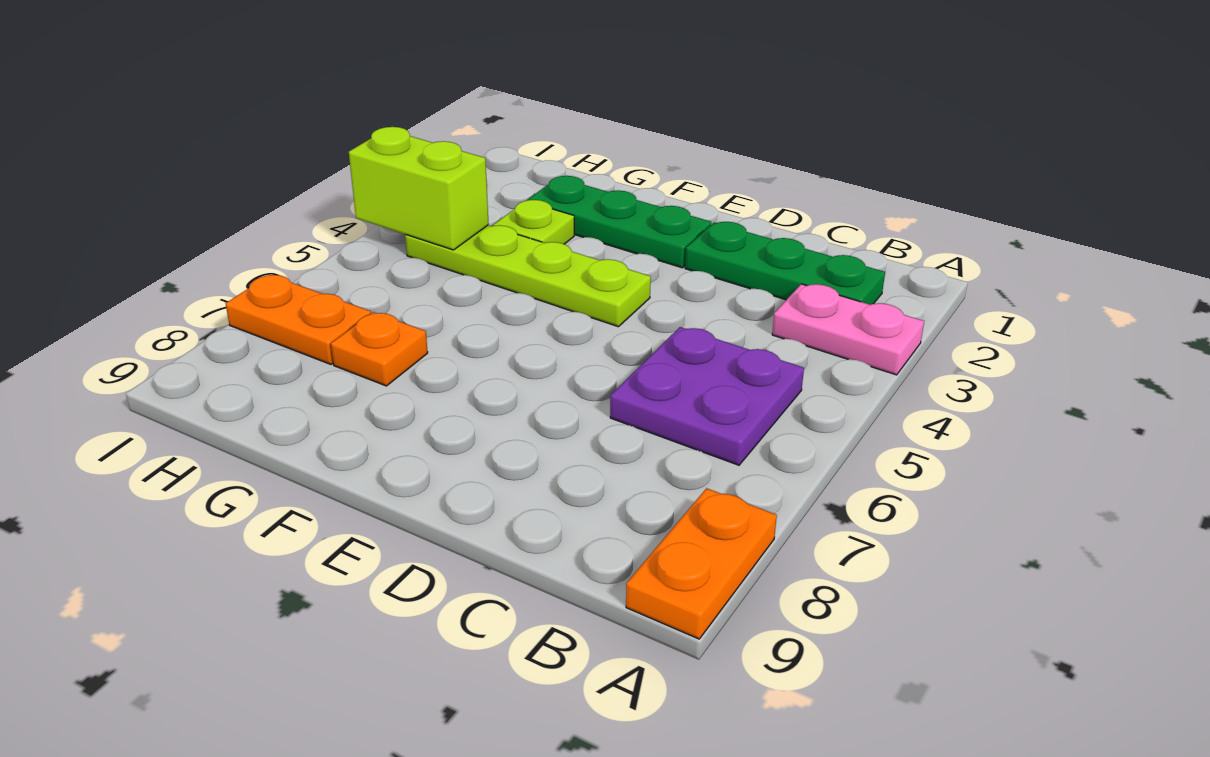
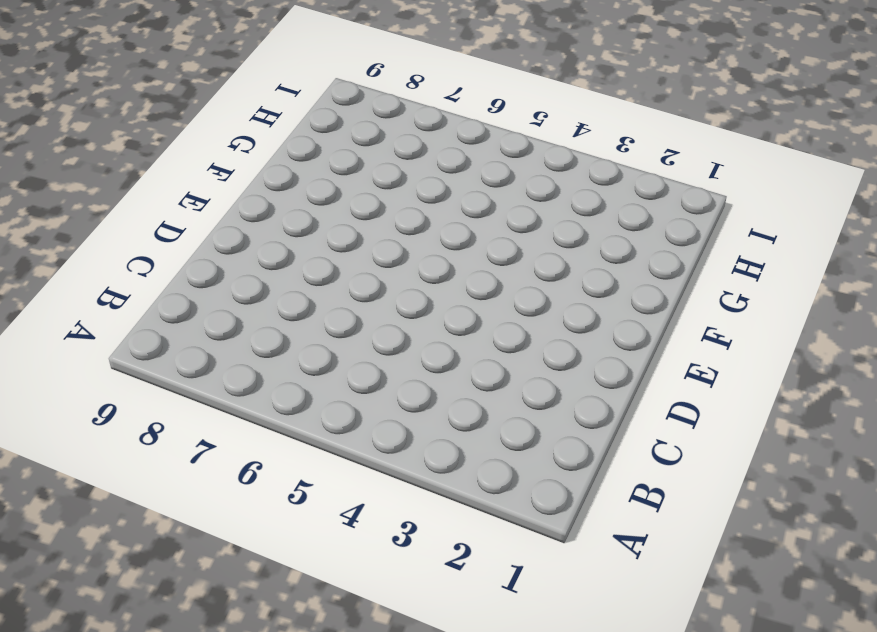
none -> pink plate A3:B3 level 1
none -> orange plate A8:A9 level 1

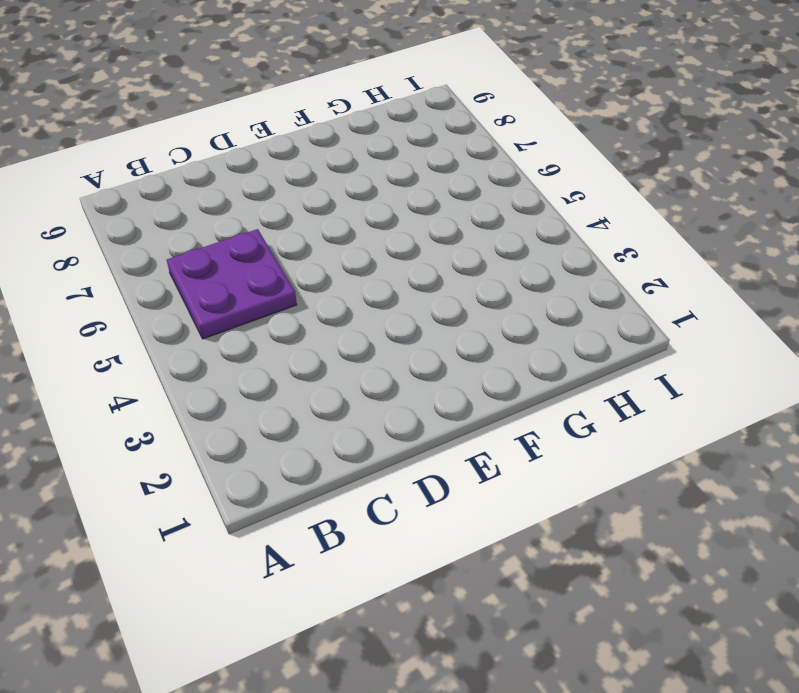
none -> pink plate A3:B3 level 1
none -> orange plate A8:A9 level 1

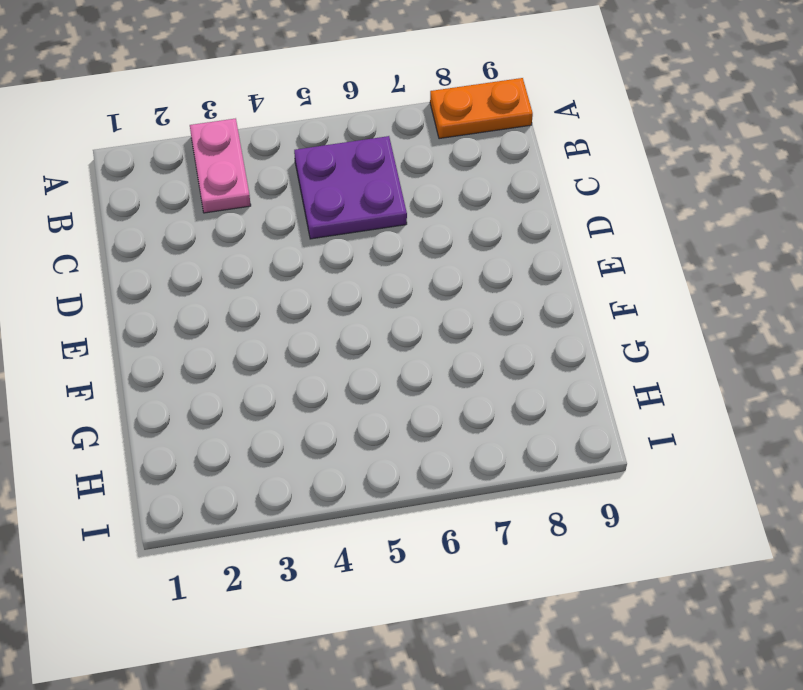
none -> green plate B2:D2 level 1
none -> green plate E2:G2 level 1

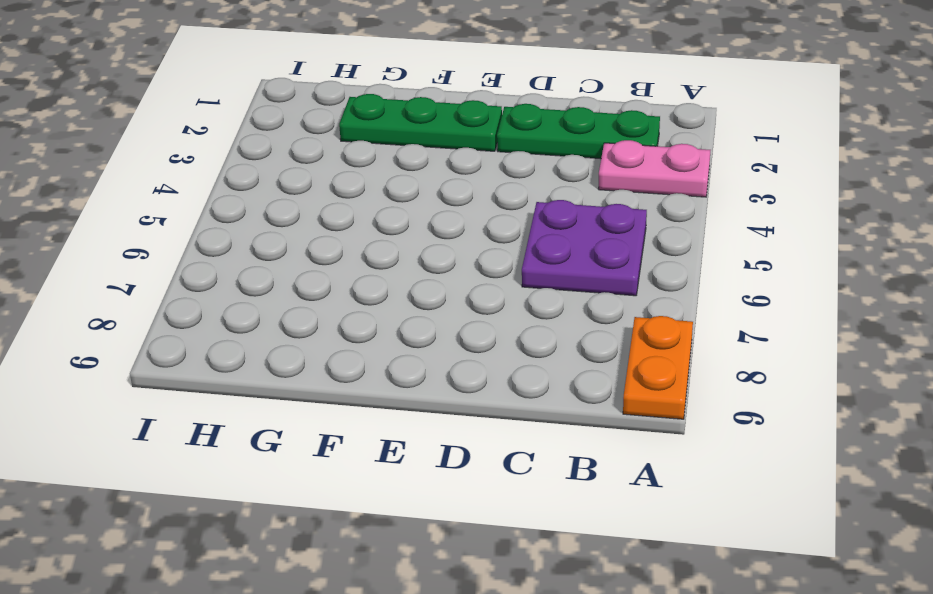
none -> lime plate E4:H4 level 1
none -> lime plate G3 level 1

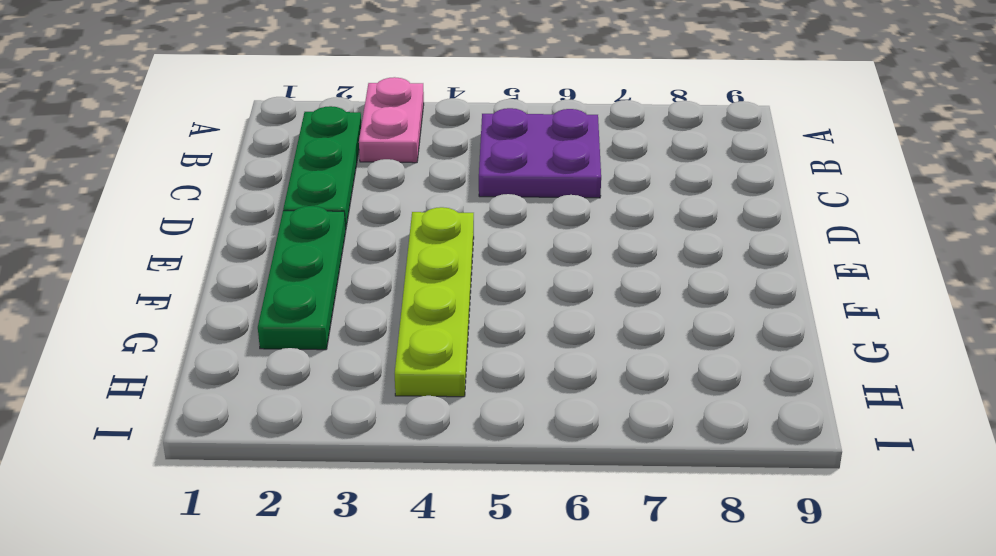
none -> orange plate A8:A9 level 1
none -> lime plate G3 level 1

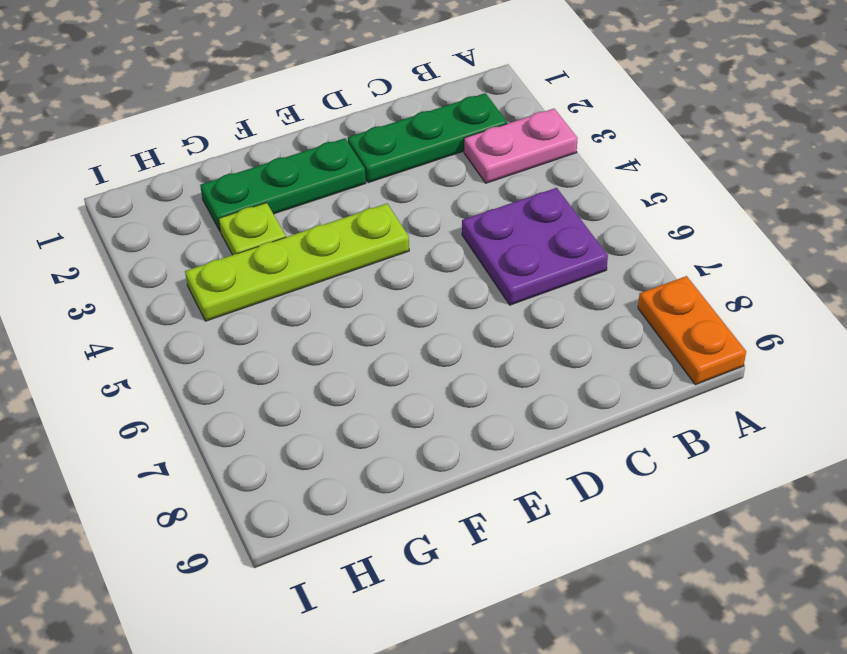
none -> orange plate G7 level 1
none -> orange plate H7:I7 level 1

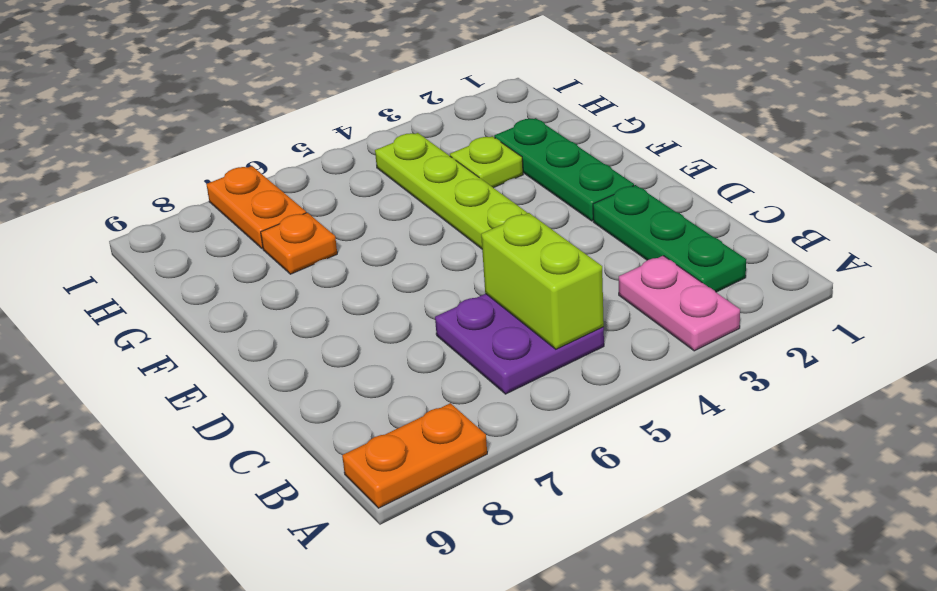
lime brick B5:C5 level 2 -> lime brick H4:I4 level 2

